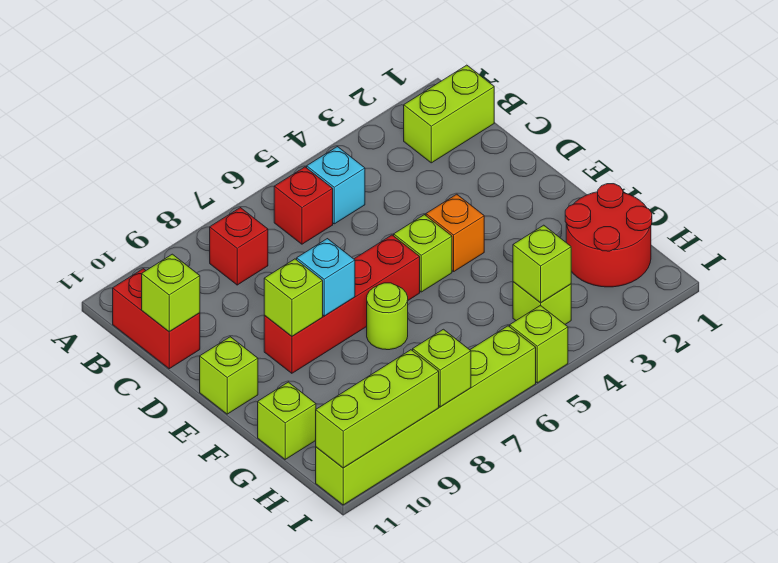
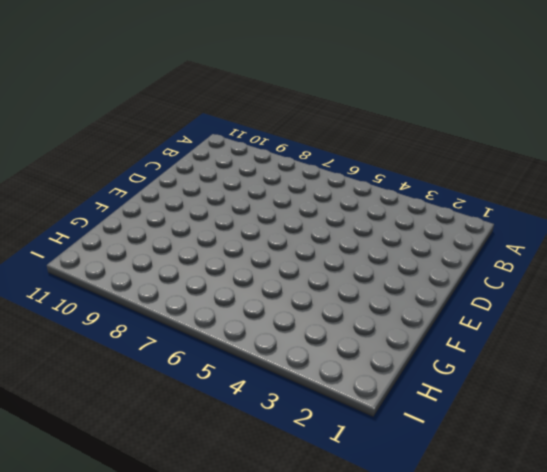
none -> lime brick B1:B2 level 1
none -> cyan brick B5 level 1
none -> red brick B6 level 1

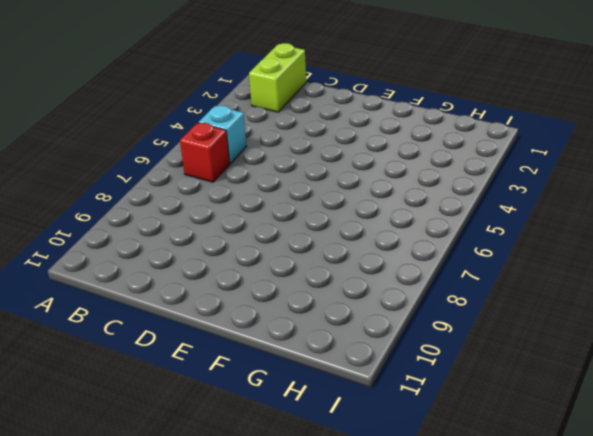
none -> red brick B8 level 1
none -> red brick B11:C11 level 1
none -> orange brick E4 level 1

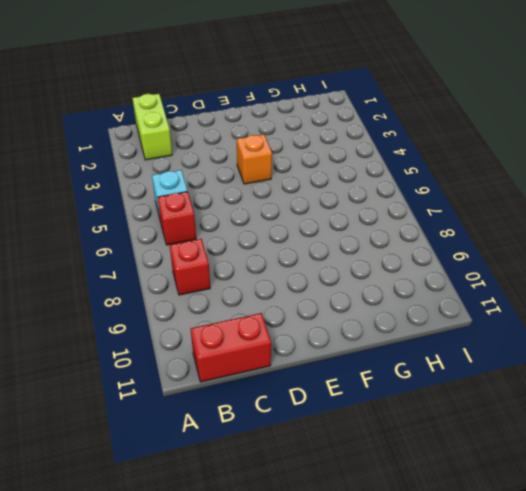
none -> lime brick E5 level 1
none -> red brick E6:E9 level 1
none -> lime brick E11 level 1

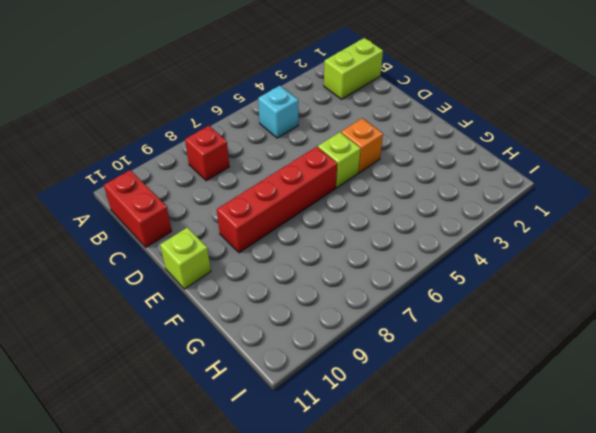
none -> red brick B6 level 1
none -> lime round brick F7 level 1
none -> red round brick G1:H2 level 1

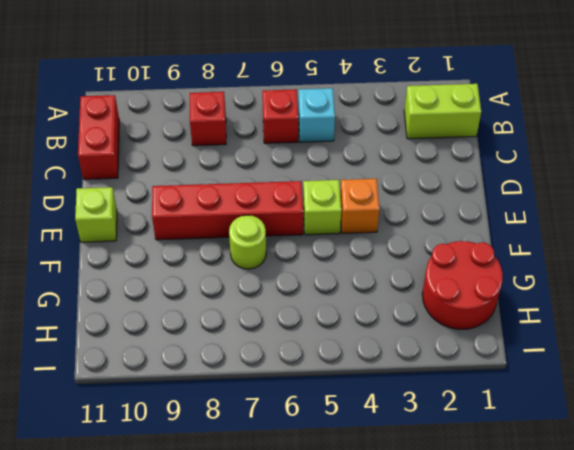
none -> lime brick G11 level 1
none -> lime brick H4 level 1
none -> lime brick I5 level 1

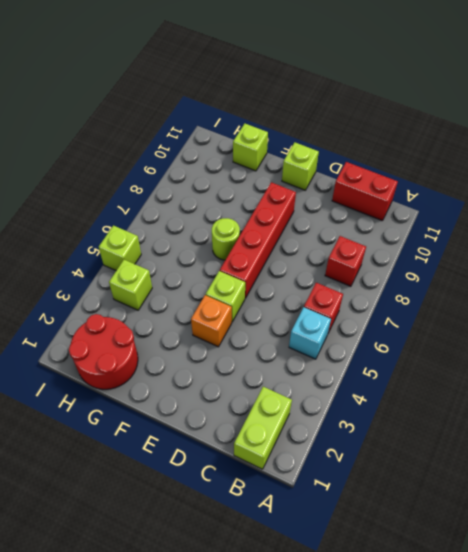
none -> lime brick I6:I11 level 1
none -> lime brick C11 level 2
none -> cyan brick E8 level 2

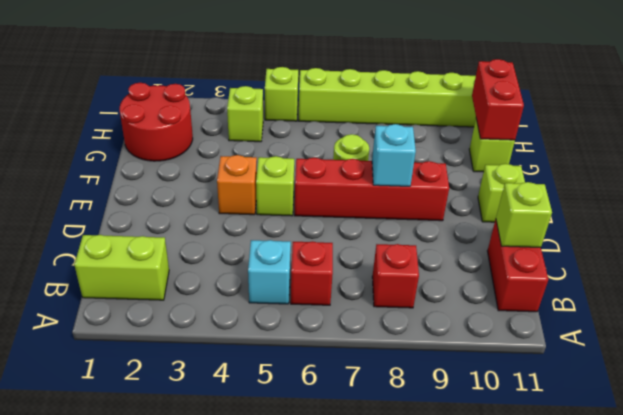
red brick G11:H11 level 2 -> none
none -> lime brick E9 level 2
none -> lime brick H4 level 2
none -> lime brick I8 level 2

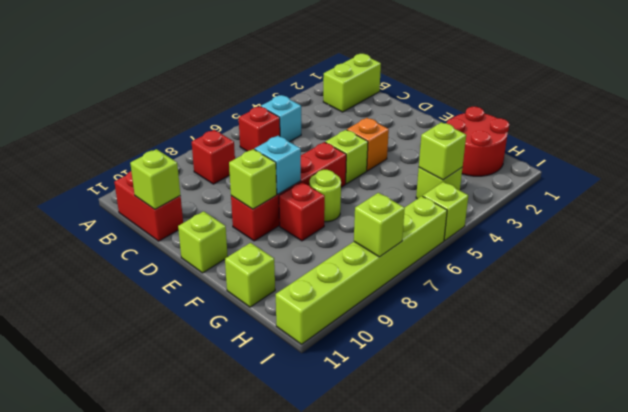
red brick F8 level 1 -> none
none -> lime brick I9:I11 level 2

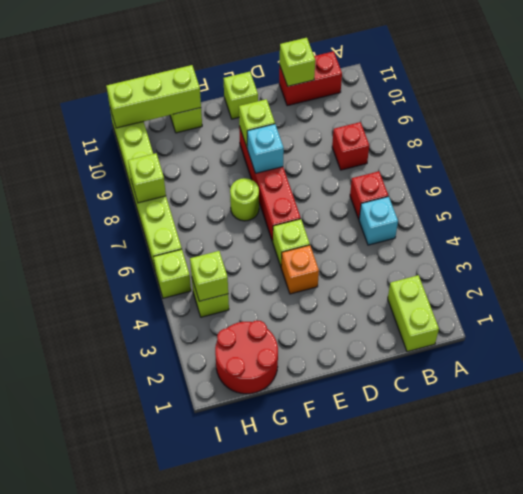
lime brick G11:I11 level 2 -> lime brick I9:I11 level 2

